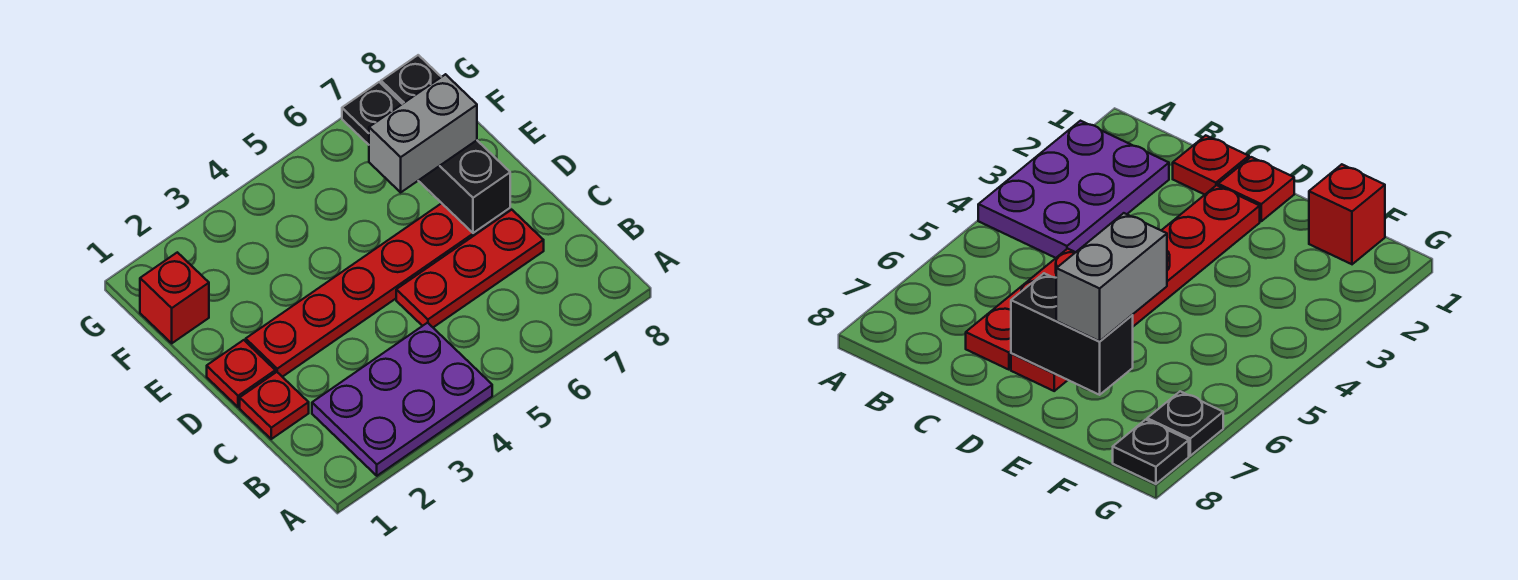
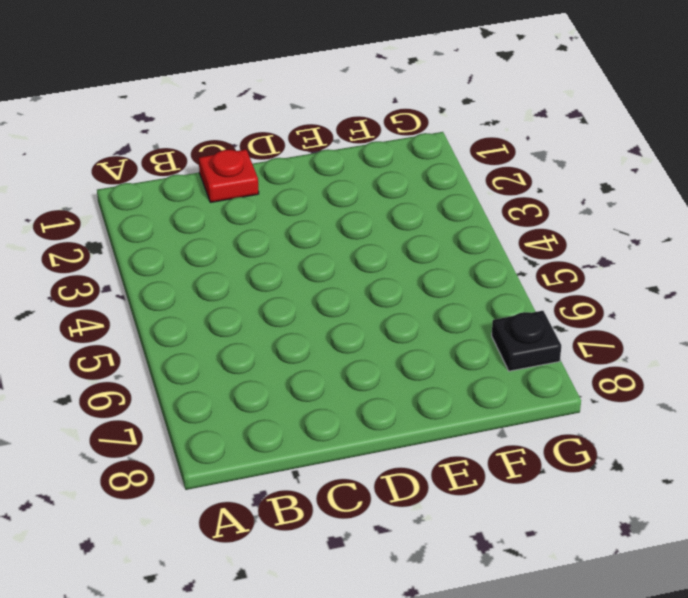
none -> purple plate A2:B4 level 1
none -> red plate C5:C7 level 1

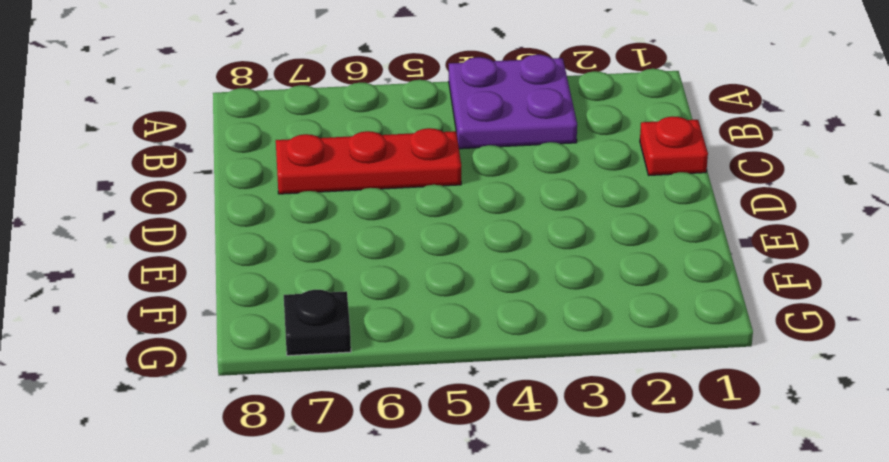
purple plate A3:B4 level 1 -> purple plate A2:B4 level 1
none -> red plate D1 level 1
none -> red plate D2:D7 level 1

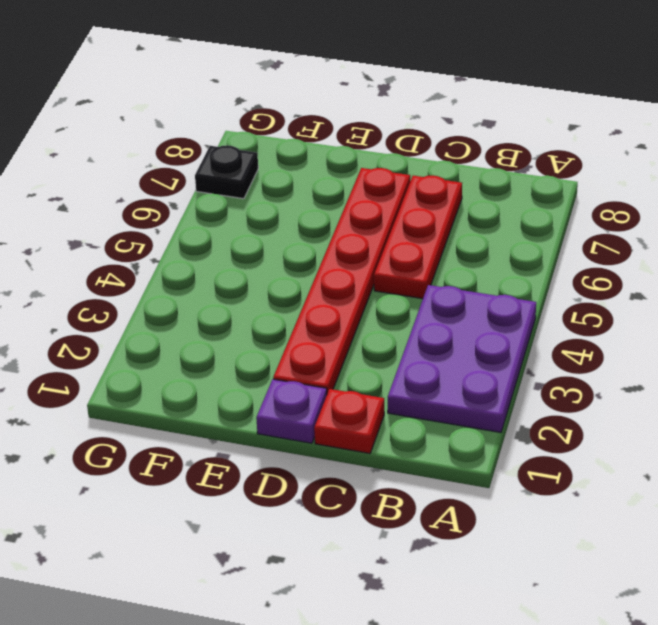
purple plate D1 level 1 -> red plate D1 level 1
none -> red brick F1 level 1
none -> black plate G8 level 1

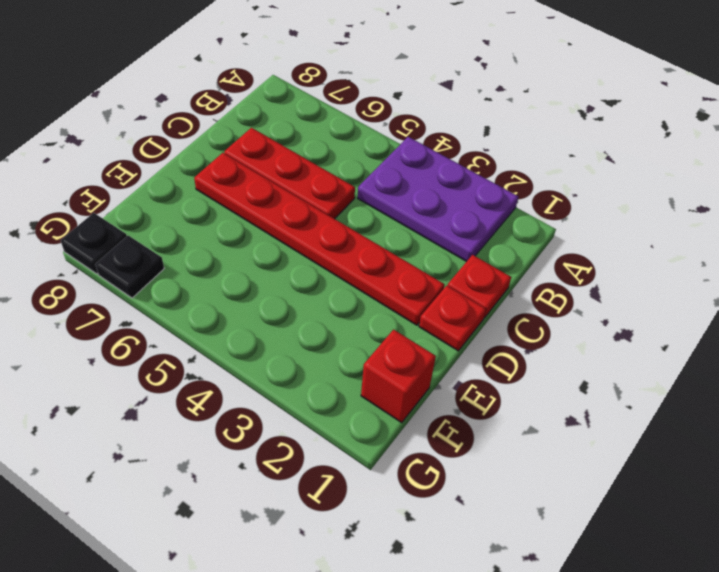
none -> black brick D7:E7 level 2
none -> grey brick E6:E7 level 3

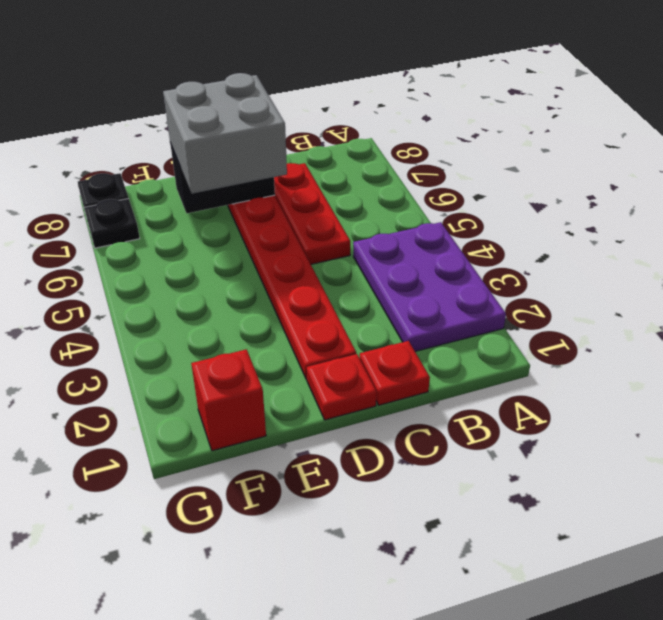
grey brick D6:E7 level 3 -> grey brick E6:E7 level 3

